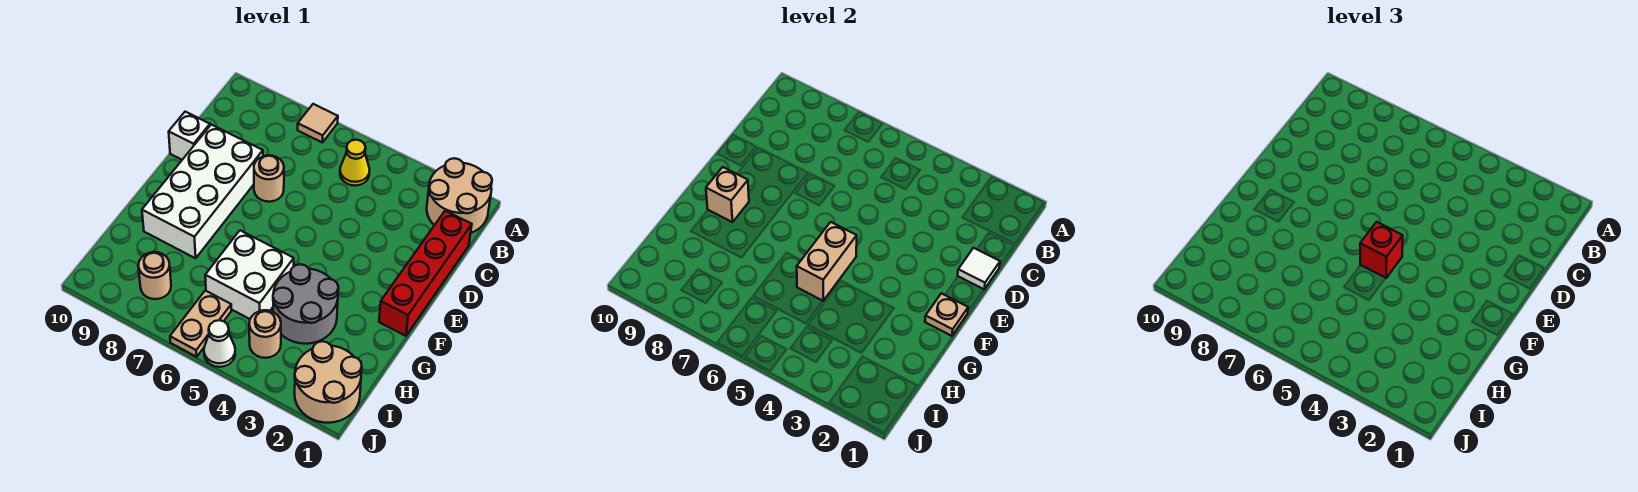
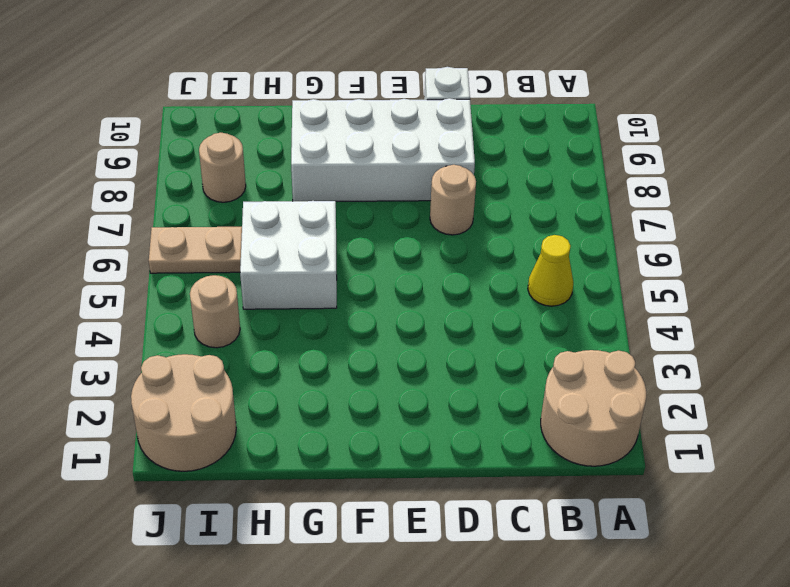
none -> tan tile A7 level 1
none -> red brick C1:F1 level 1
none -> grey round brick G3:H4 level 1

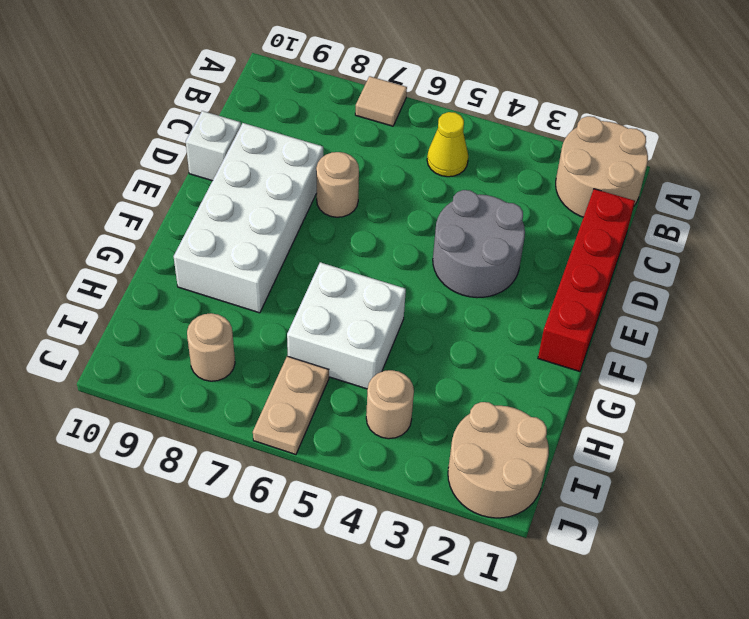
grey round brick D3:E4 level 1 -> grey round brick G3:H4 level 1
none -> white cone J5 level 1
none -> white tile D1 level 2
none -> tan plate F1 level 2

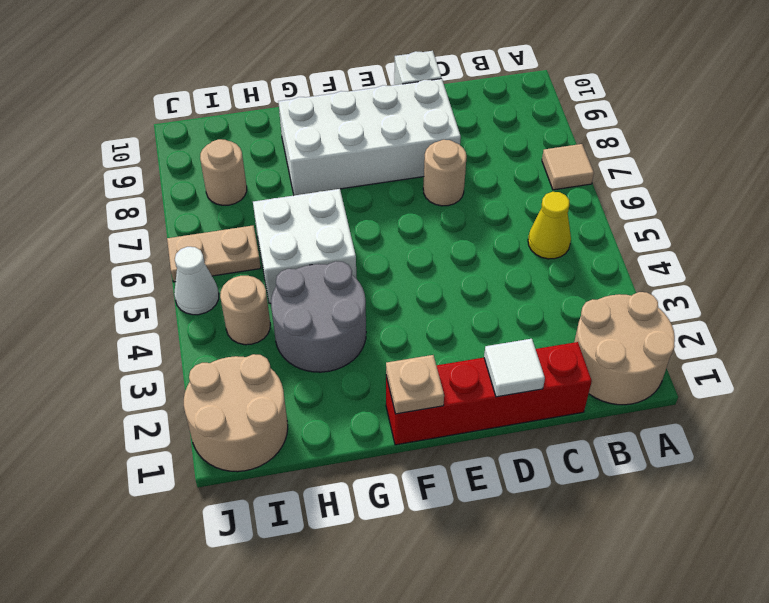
none -> tan brick F5:G5 level 2
none -> tan brick F9 level 2
none -> red brick F5 level 3

